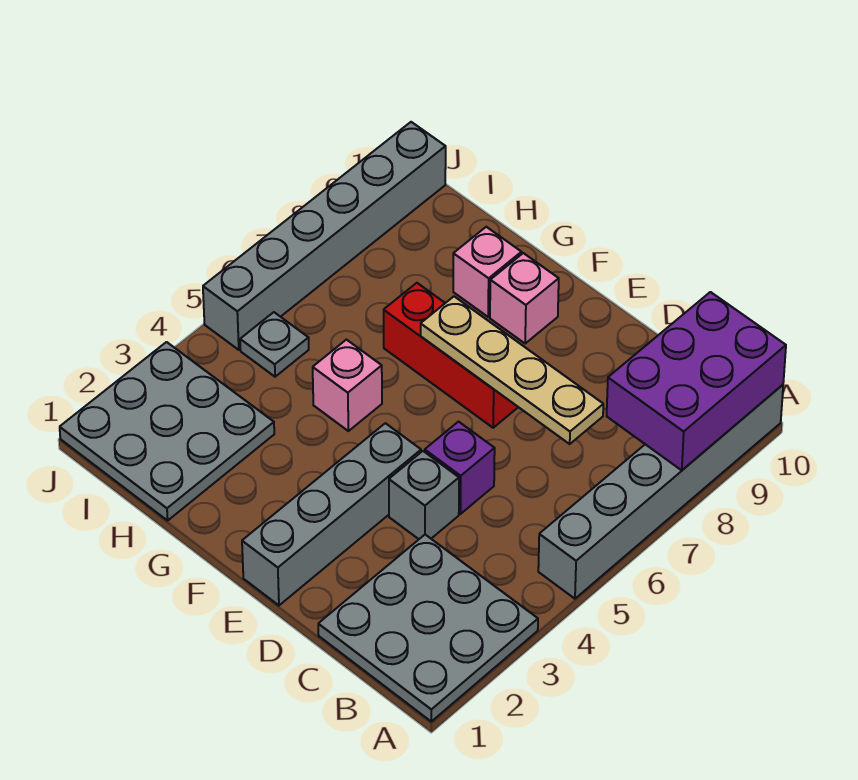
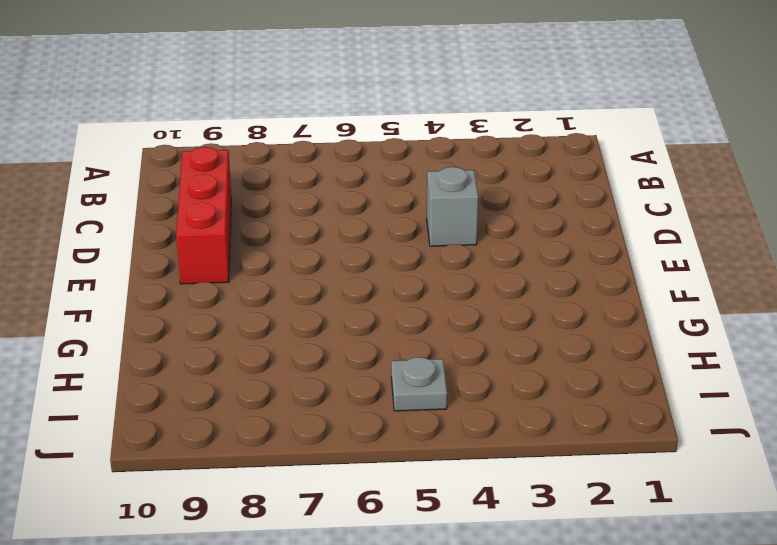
red brick C9:E9 level 1 -> red brick E7:G7 level 1
none -> grey plate A1:C3 level 1
none -> grey brick A5:A10 level 1
none -> purple brick D5 level 1

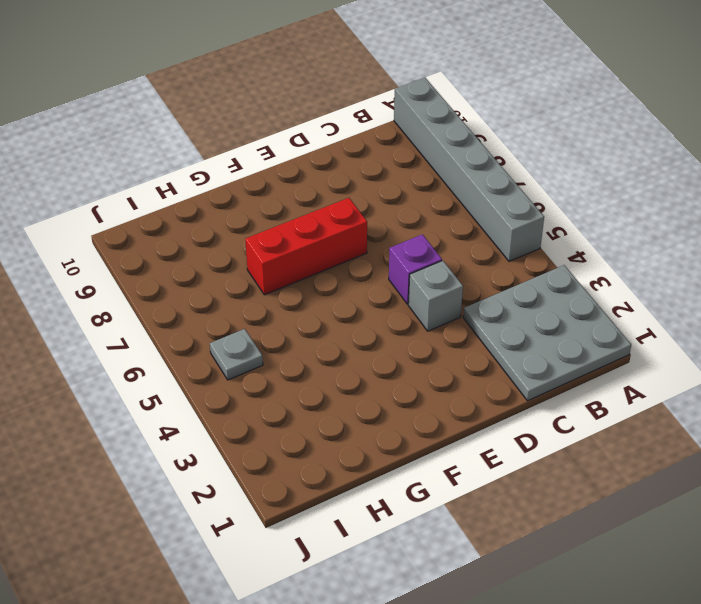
none -> grey brick E1:E4 level 1
none -> pink brick F9 level 1
none -> pink brick G5 level 1

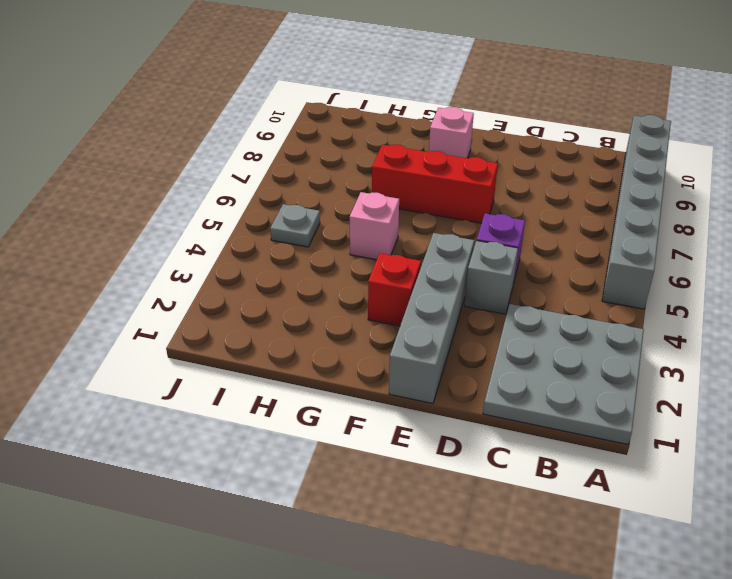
red brick F3 level 1 -> none
none -> pink brick G9 level 1
none -> grey plate H1:J3 level 1
none -> grey brick J5:J10 level 1

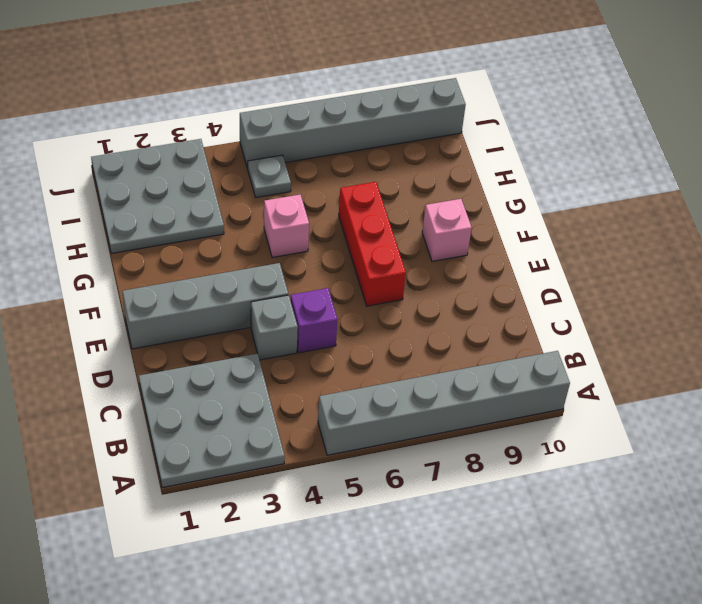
none -> pink brick G9 level 1
none -> purple brick A8:B10 level 2
none -> tan plate C7:F7 level 2

